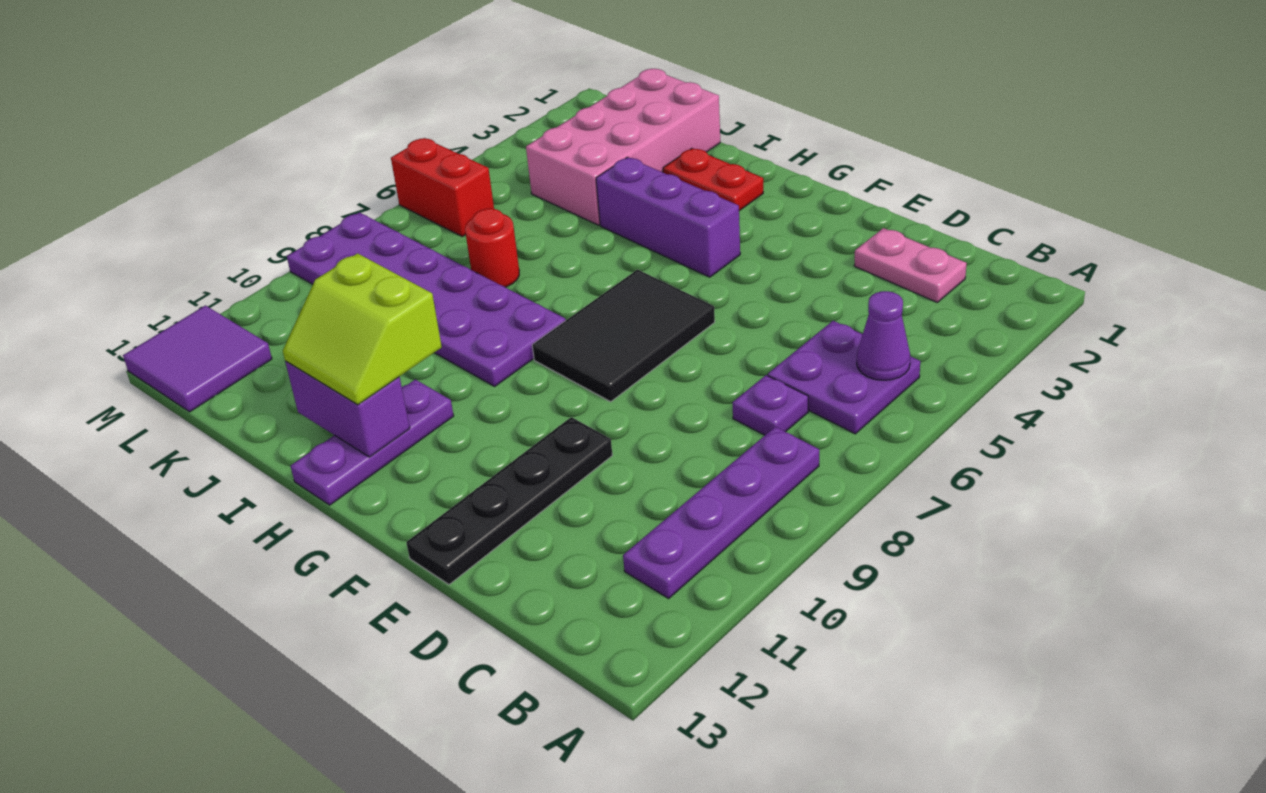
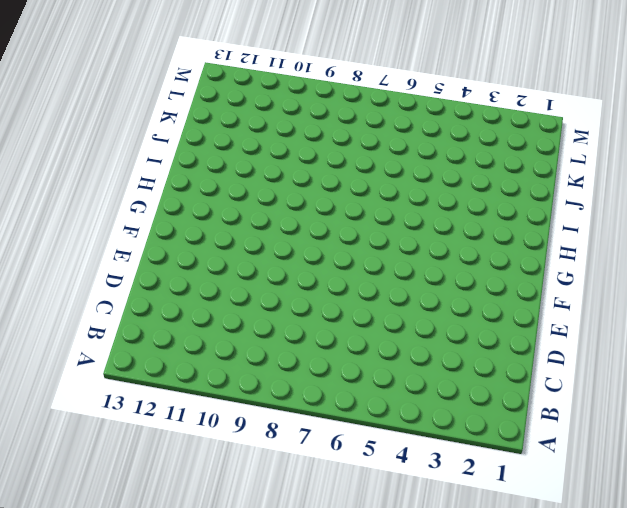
none -> purple plate B5:C6 level 1
none -> purple plate B8:B11 level 1
none -> pink plate C2:D2 level 1

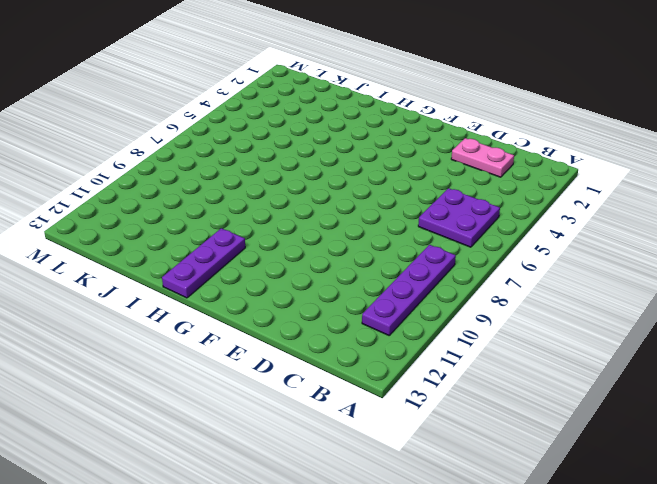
none -> purple plate C7 level 1
none -> black plate E10:E13 level 1
none -> black tile F6:G8 level 1

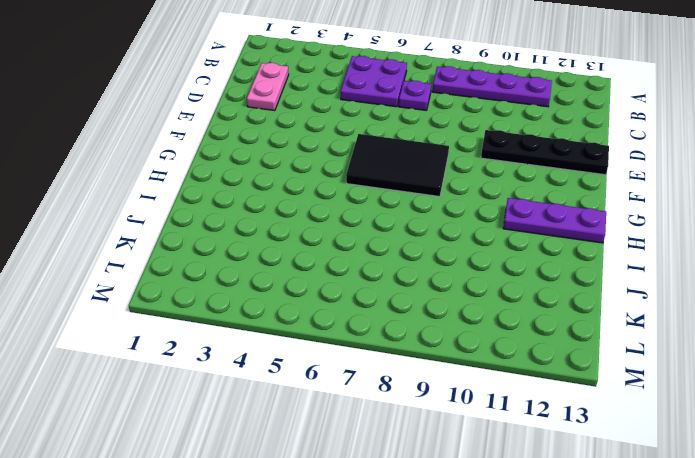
none -> purple brick G4:I4 level 1
none -> red plate H2:I2 level 1
none -> purple plate H8:M9 level 1

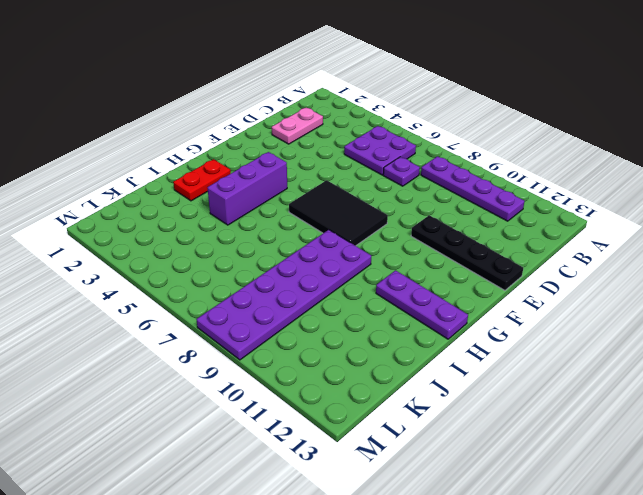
none -> pink brick J1:K4 level 1
none -> red round brick J7 level 1
none -> red brick L6:M6 level 1

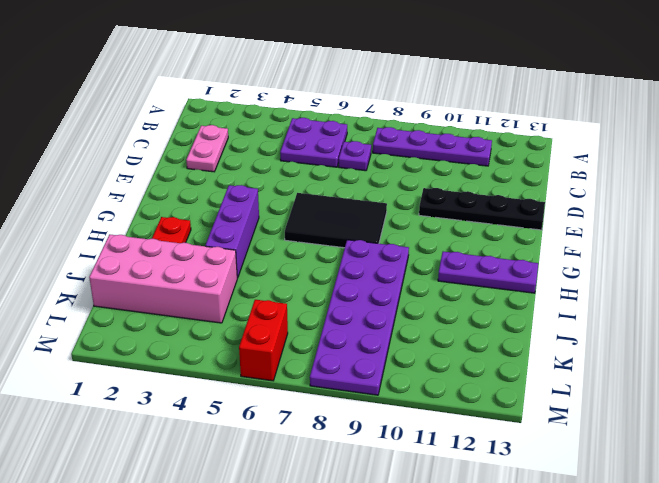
none -> red round brick J7 level 1
none -> purple tile L12:M13 level 1
none -> purple cone B5 level 2

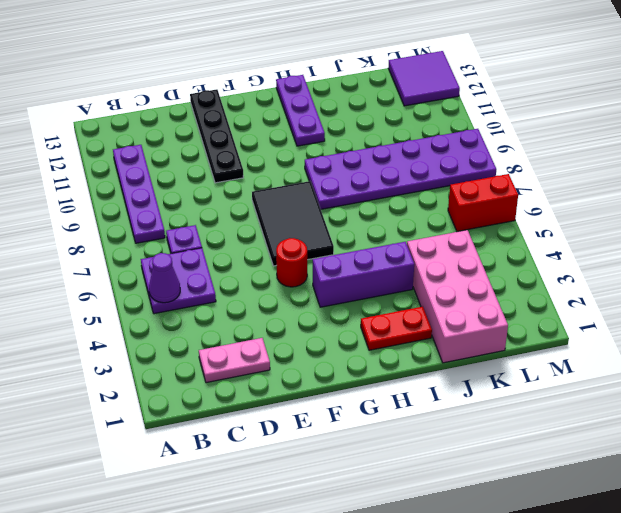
red round brick F5 level 1 -> red round brick J7 level 1
none -> purple brick H12:I12 level 2
none -> lime slope H11:I12 level 3 top 11

